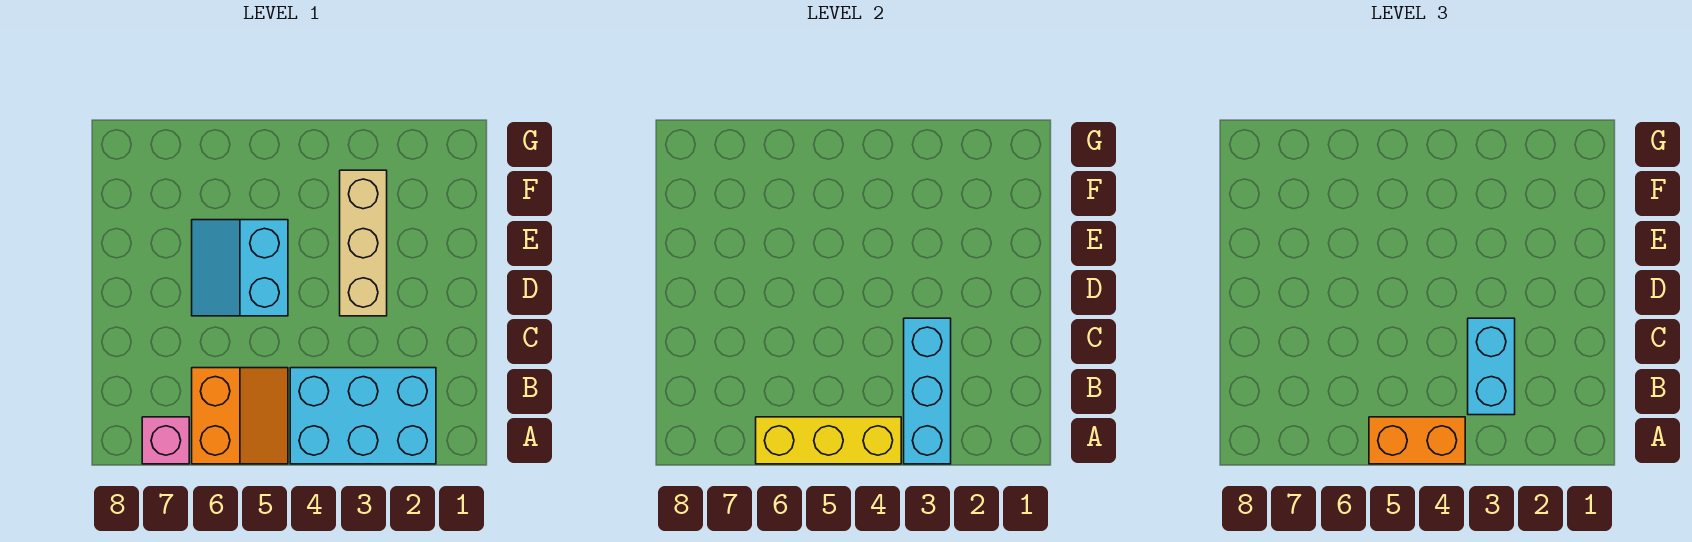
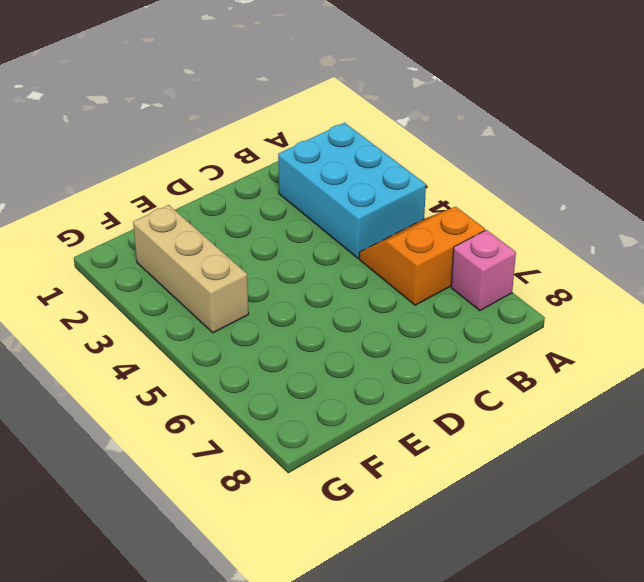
tan brick F2:F4 level 1 -> tan brick D3:F3 level 1
none -> cyan slope D5:E6 level 1 top 5
none -> cyan brick A3:C3 level 2

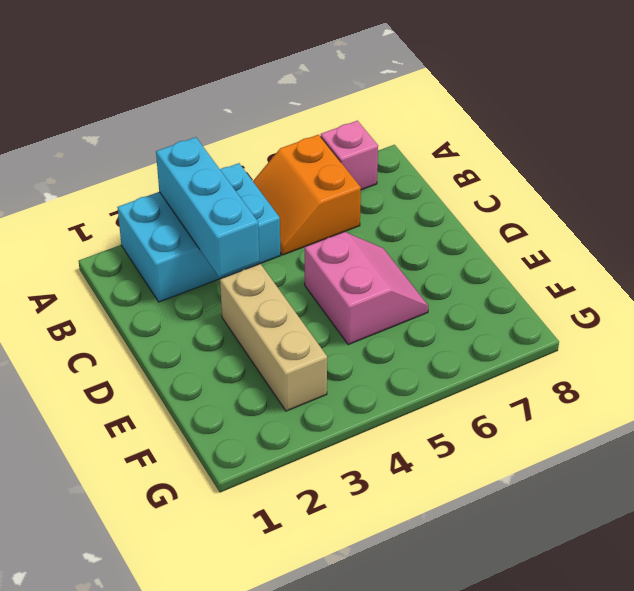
pink slope D5:E6 level 1 top 5 -> cyan slope D5:E6 level 1 top 5
none -> yellow brick A4:A6 level 2
none -> orange brick A4:A5 level 3

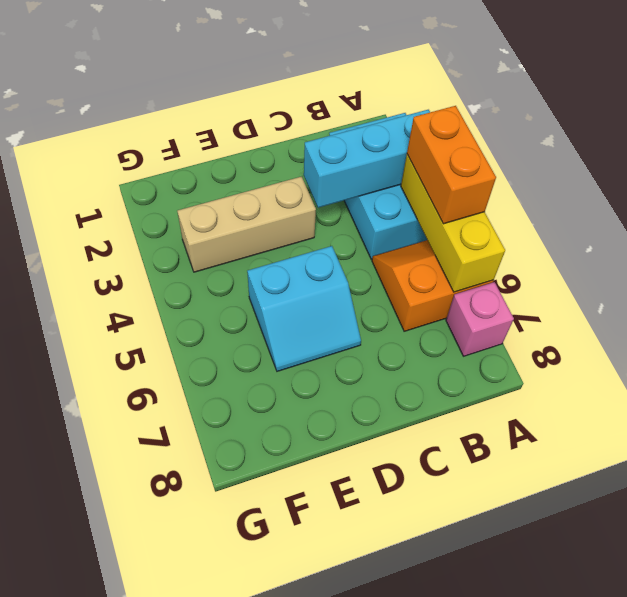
none -> cyan brick B3:C3 level 3

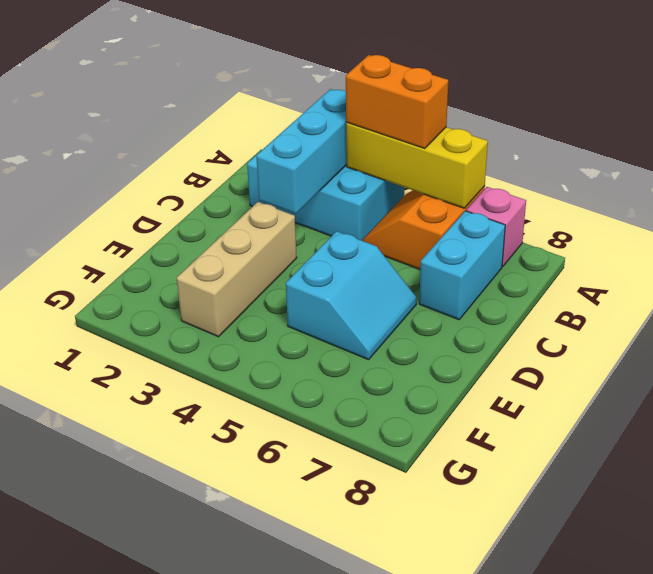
cyan brick B7:C7 level 1 -> cyan brick B3:C3 level 3

